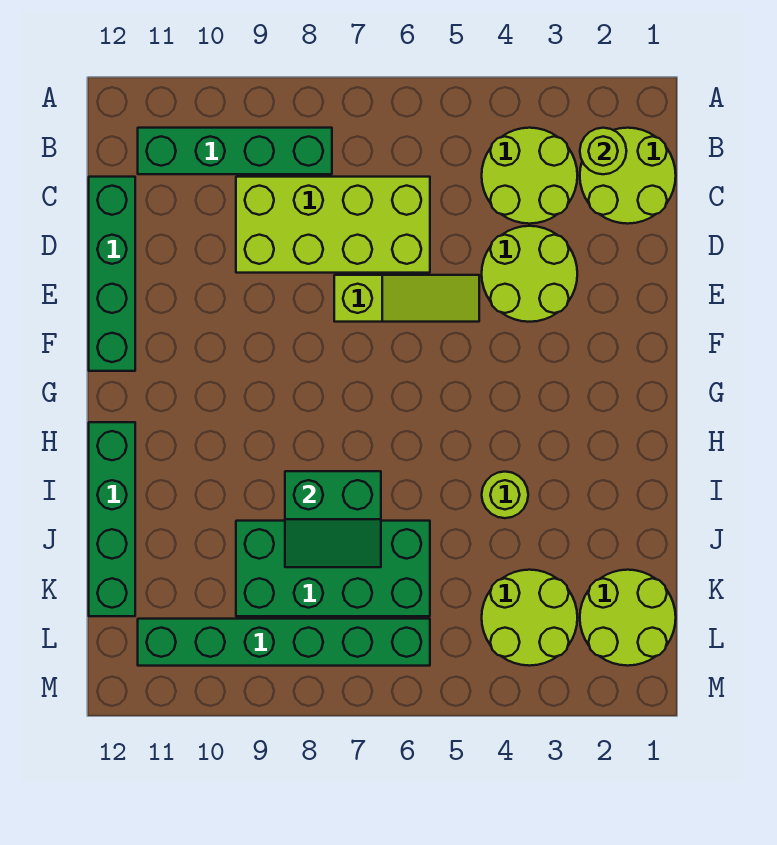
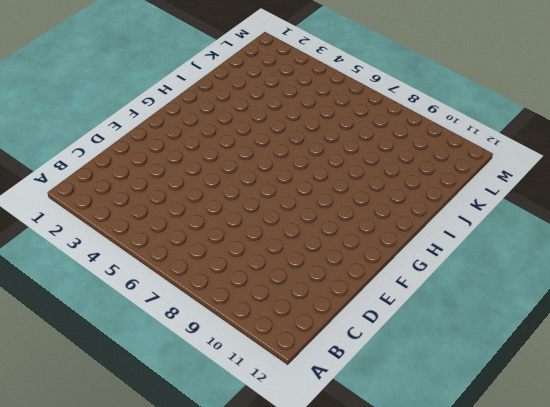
none -> lime round brick B1:C2 level 1
none -> lime round brick B3:C4 level 1
none -> green brick B8:B11 level 1

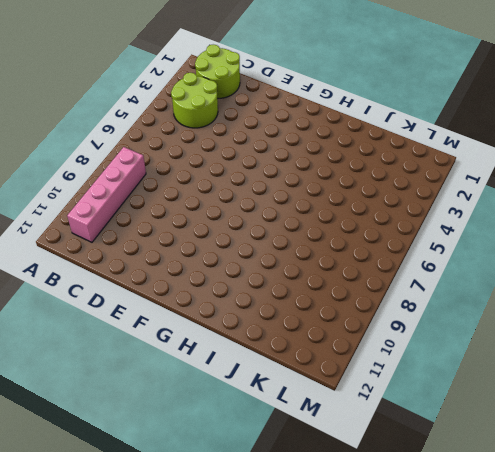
pink brick B8:B11 level 1 -> green brick B8:B11 level 1
none -> lime brick C6:D9 level 1
none -> green brick C12:F12 level 1
none -> lime round brick D3:E4 level 1

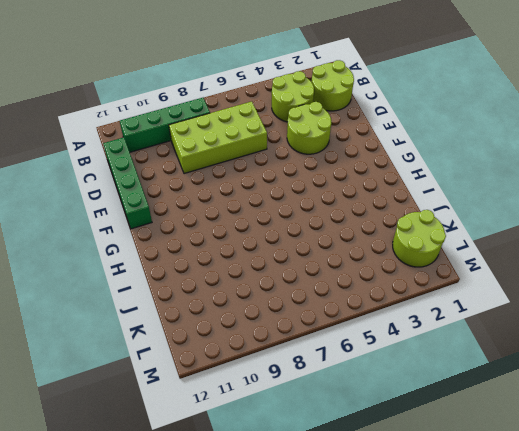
none -> lime slope E5:E7 level 1 top 7
none -> green brick H12:K12 level 1
none -> lime round brick I4 level 1

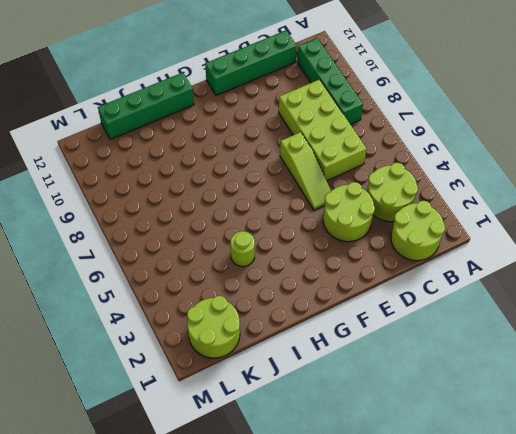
none -> green brick J6:K9 level 1
none -> lime round brick K3:L4 level 1
none -> green brick L6:L11 level 1

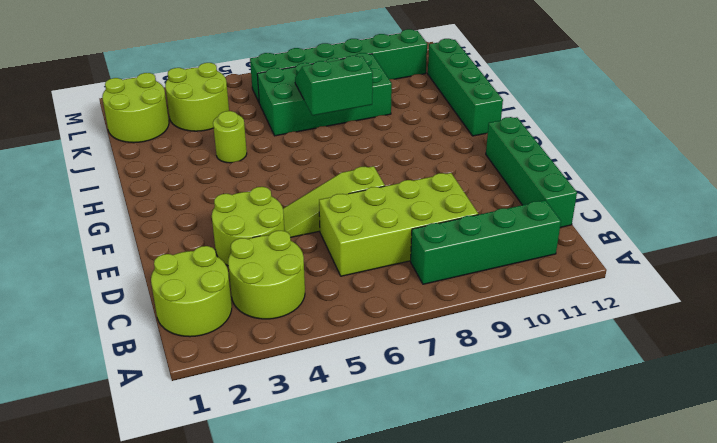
none -> lime round brick B2 level 2

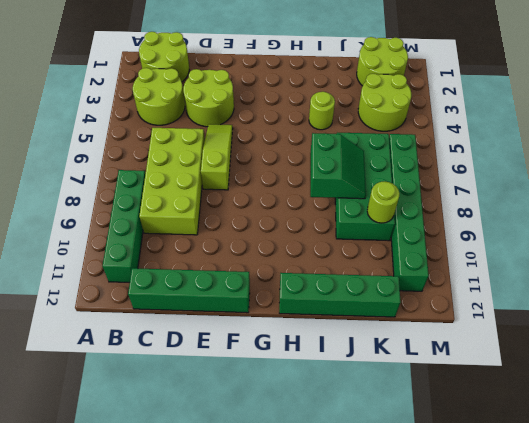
lime round brick K9 level 2 -> lime round brick B2 level 2

